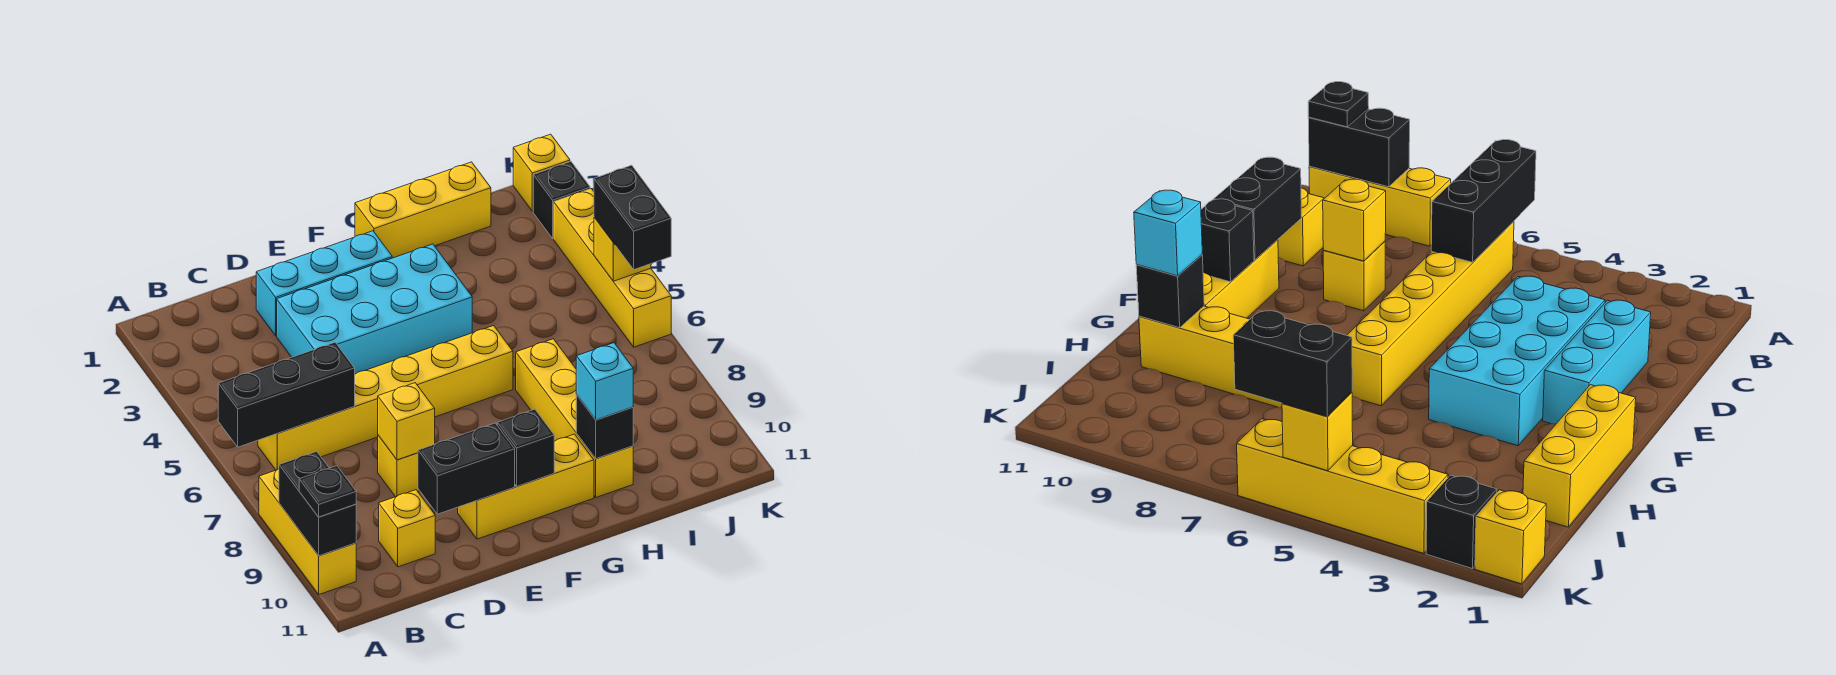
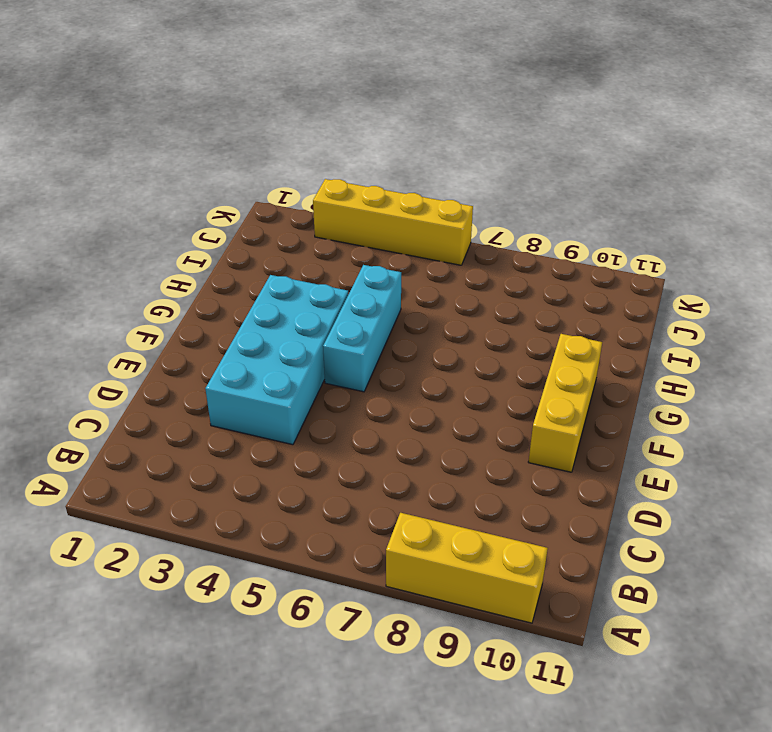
cyan brick F5:H5 level 1 -> cyan brick D2:F2 level 1
none -> yellow brick B6:G6 level 1
none -> yellow brick C10 level 1
none -> yellow brick D8 level 1

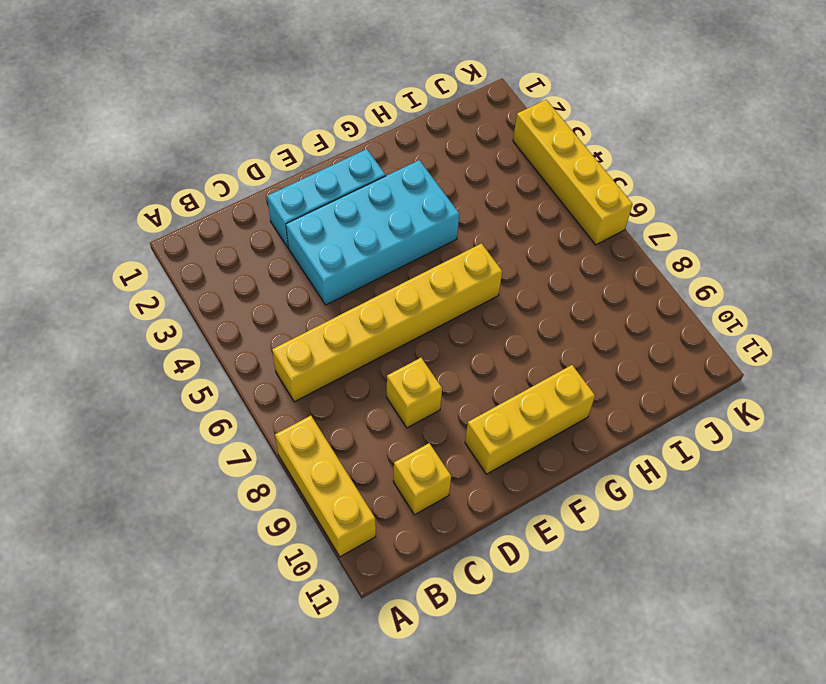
none -> yellow brick G1:I1 level 1
none -> yellow brick H7:H10 level 1
none -> yellow brick K1 level 1

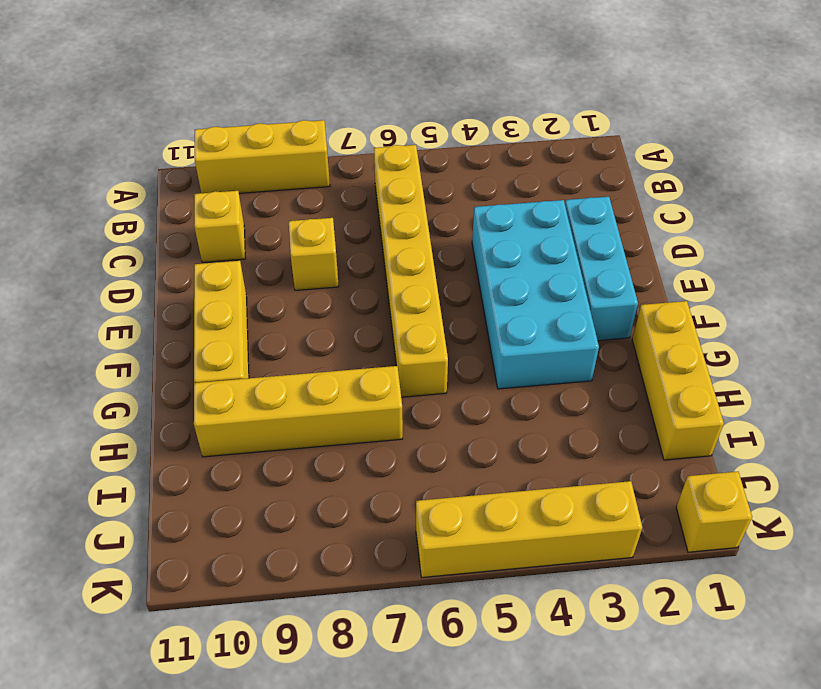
none -> black brick K2 level 1
none -> black brick A6:C6 level 2
none -> black brick A9:A10 level 2

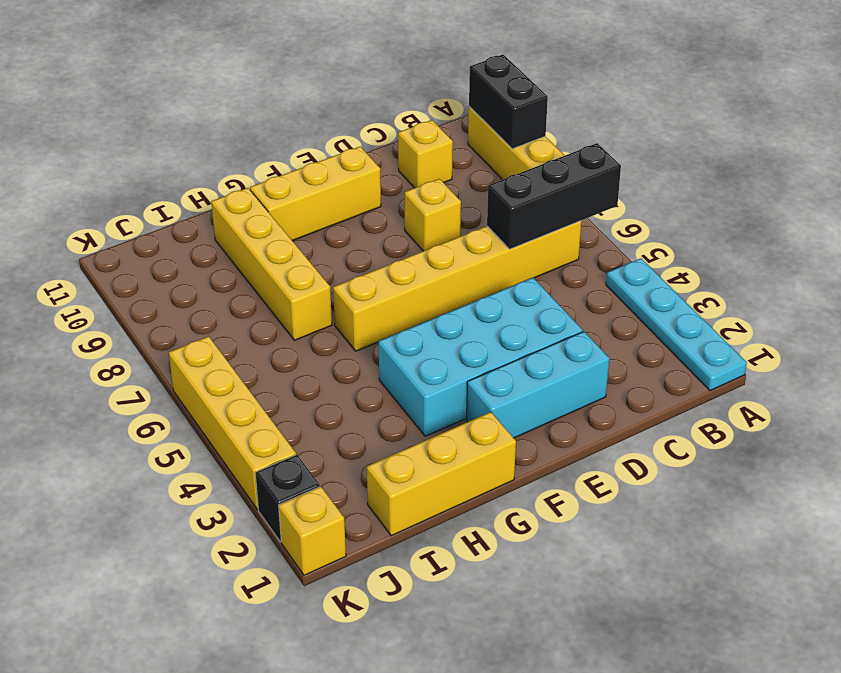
cyan plate A1:A4 level 1 -> none
none -> yellow brick D8 level 2
none -> black brick D10:E10 level 2
none -> black brick F10 level 2

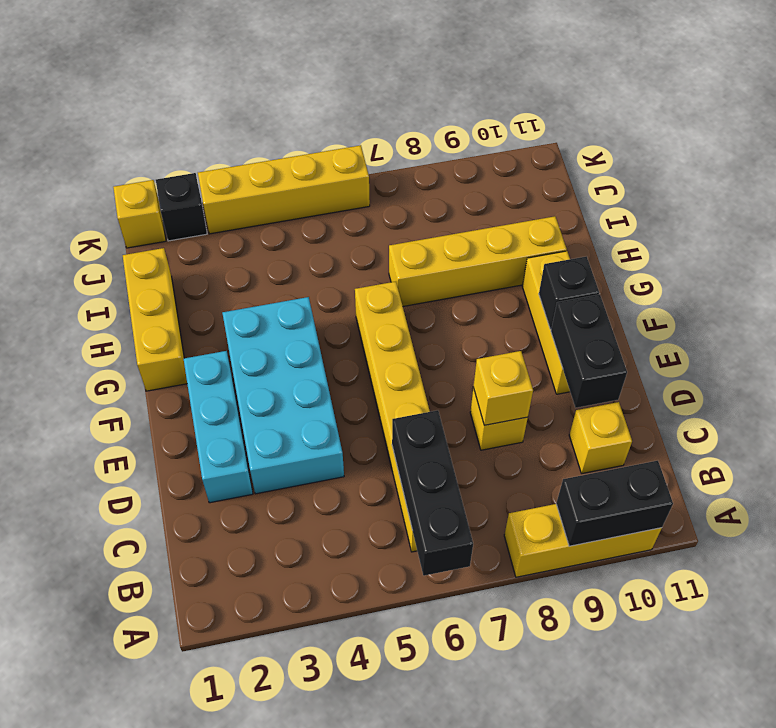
none -> black brick H10 level 2
none -> yellow brick K5 level 2
none -> black plate A10 level 3

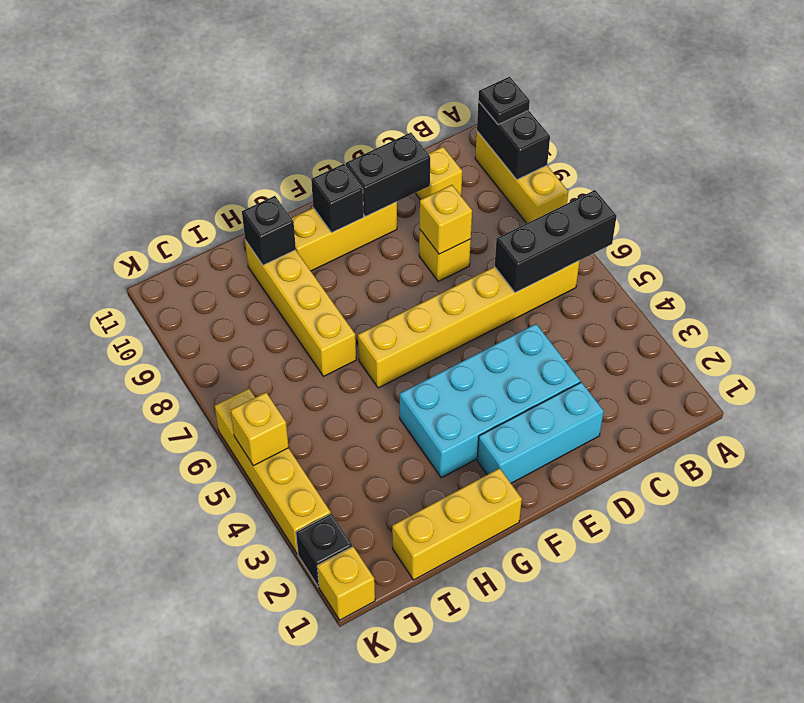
none -> cyan brick H10 level 3
none -> black brick K5:K6 level 3

